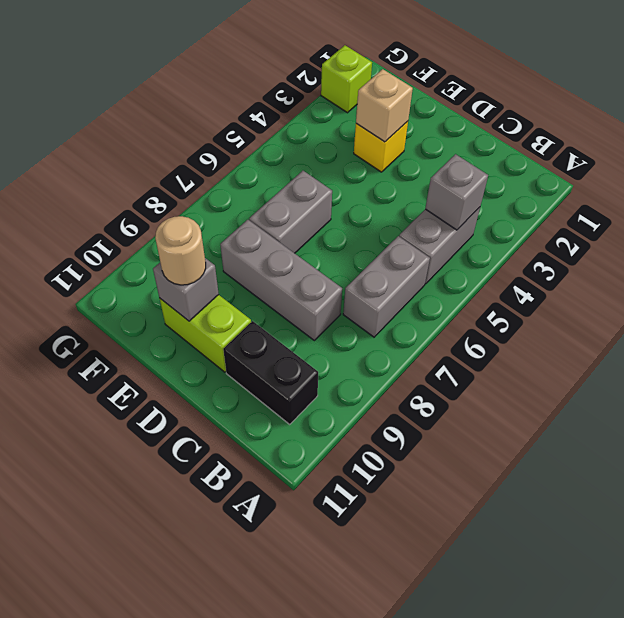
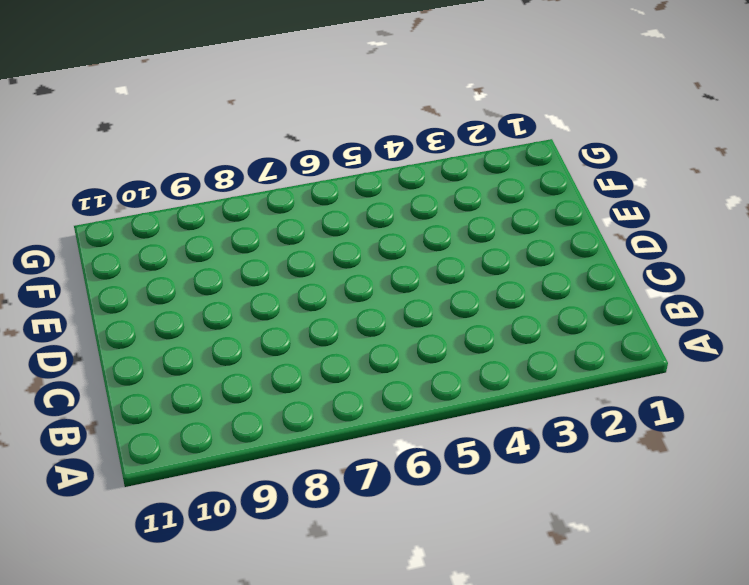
none -> grey brick B4:B5 level 1
none -> grey brick B6:B7 level 1
none -> black brick B10:C10 level 1

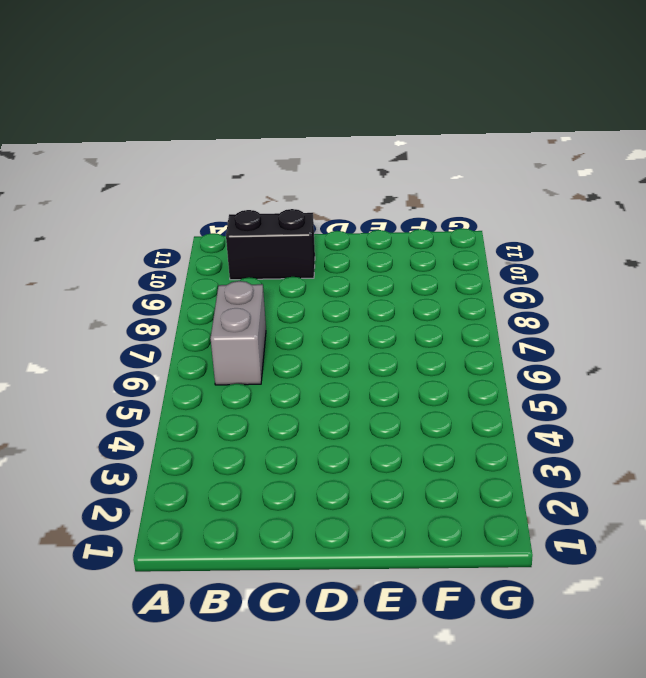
none -> grey brick B4:B5 level 1
none -> grey brick C8:E8 level 1
none -> lime brick D10:E10 level 1

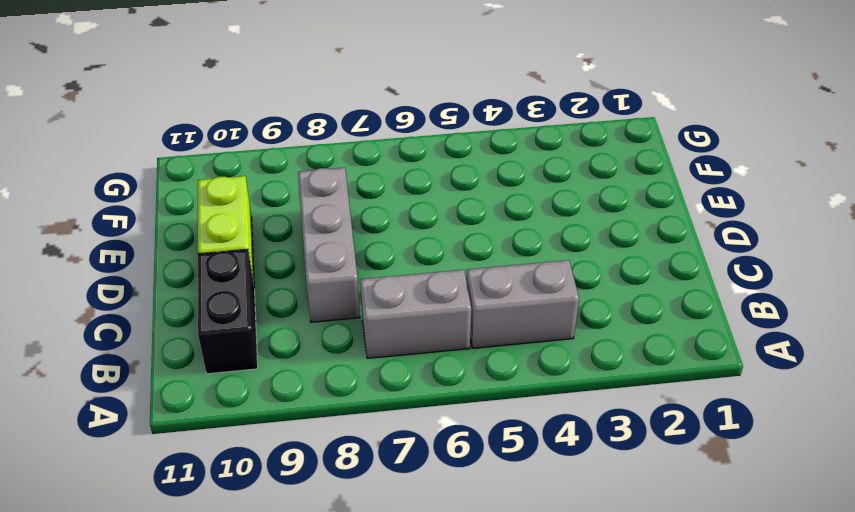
none -> yellow brick E3 level 1
none -> grey brick E6:E7 level 1
none -> lime brick G2 level 1

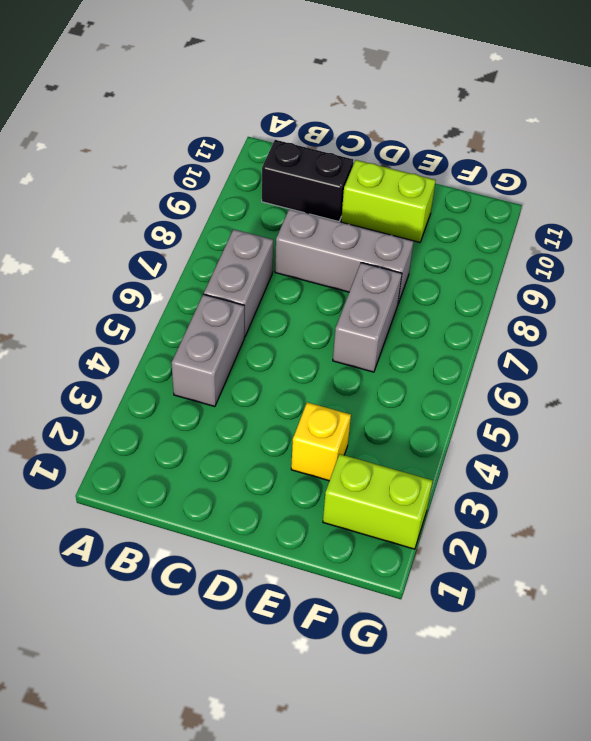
lime brick F2:G2 level 1 -> lime brick G2 level 1
none -> grey brick B4 level 2
none -> tan brick E3 level 2
none -> grey brick E10 level 2

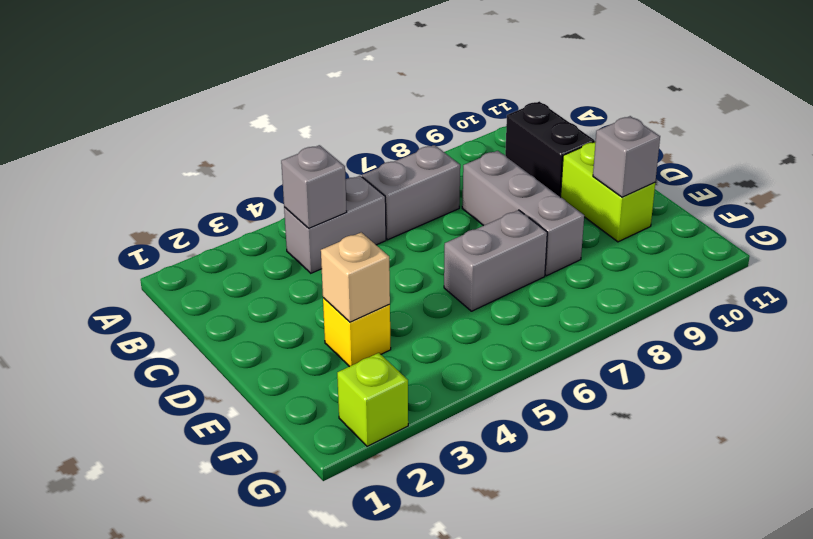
none -> tan round brick E10 level 3

